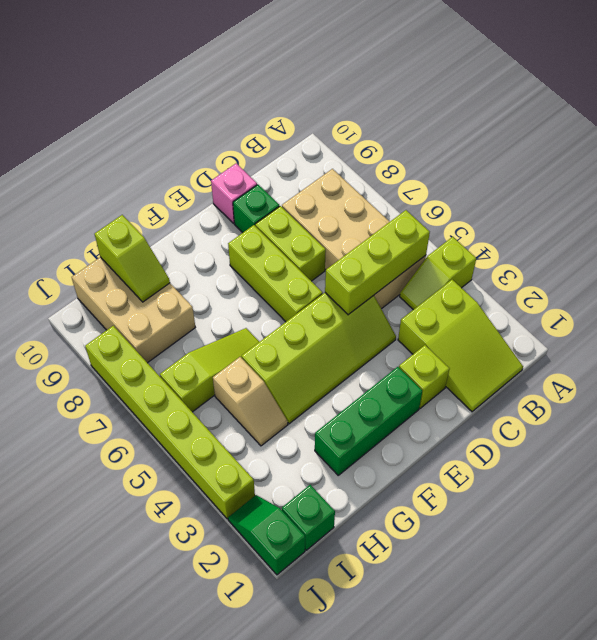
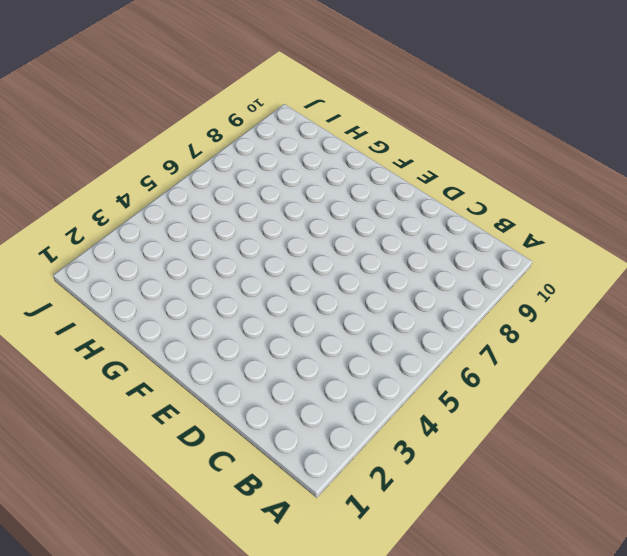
none -> lime slope A4:B4 level 1 top A
none -> lime slope B1:C3 level 1 top 3
none -> tan brick B5:C8 level 1

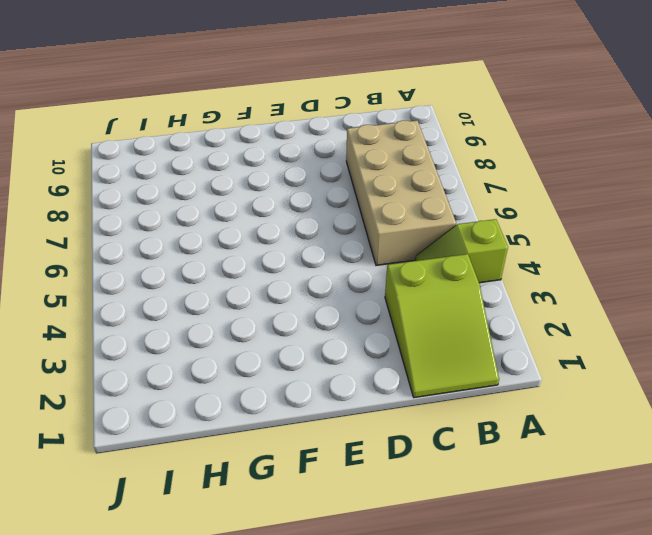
none -> lime brick D2 level 1
none -> lime slope D4:G5 level 1 top 5
none -> lime brick D7:D8 level 1

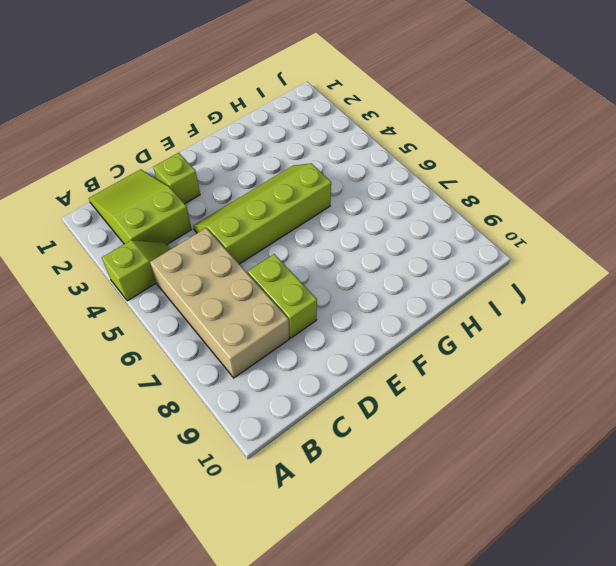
none -> green brick D9 level 1
none -> pink brick D10 level 1
none -> green brick E2:G2 level 1

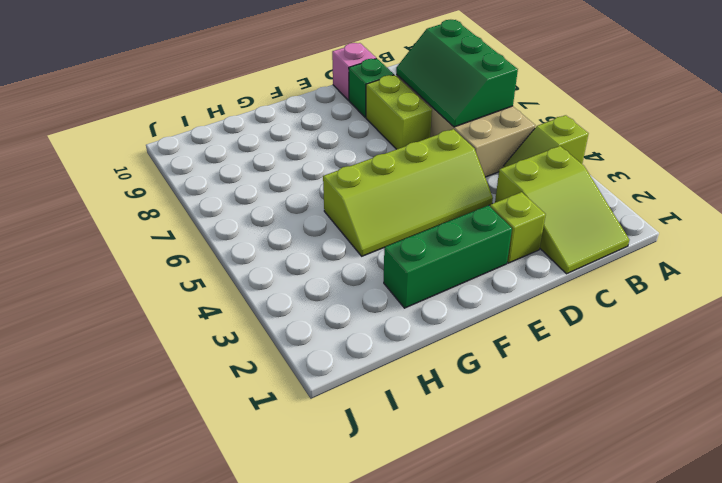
green slope B6:C8 level 2 top B -> none
none -> lime brick E6:E8 level 1
none -> lime slope G6:I6 level 1 top I
none -> tan slope H4:H5 level 1 top 5

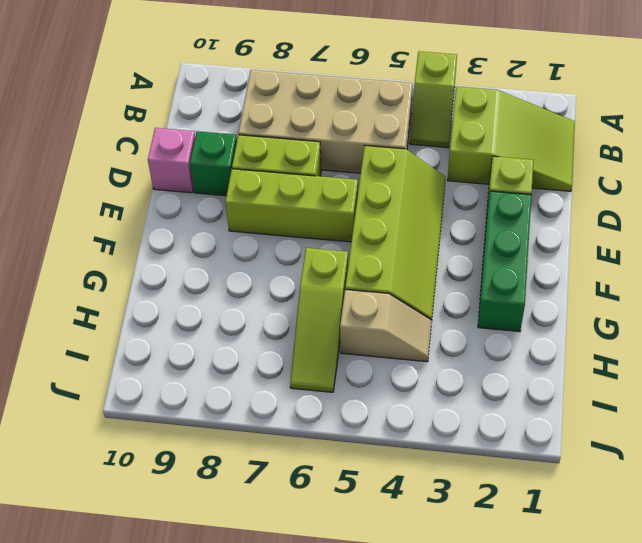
lime slope G6:I6 level 1 top G -> lime slope G6:I6 level 1 top I
none -> tan brick H8:I10 level 1
none -> green brick I1 level 1
none -> green slope J1:J2 level 1 top 1

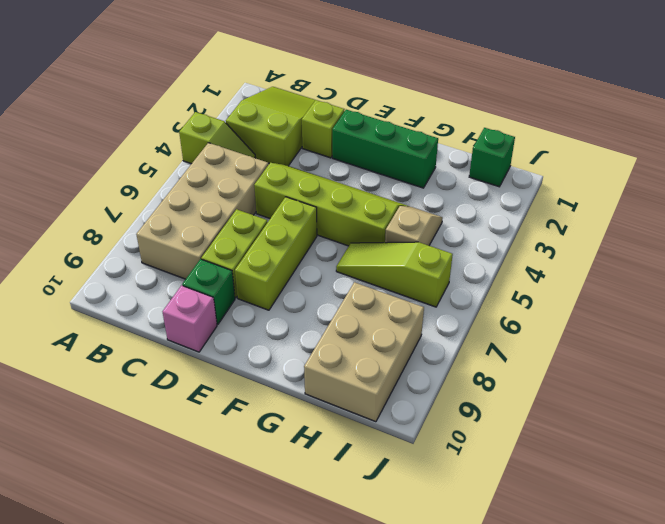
none -> green slope J1:J2 level 1 top 1
none -> lime brick J3:J8 level 1
none -> lime brick B5:D5 level 2

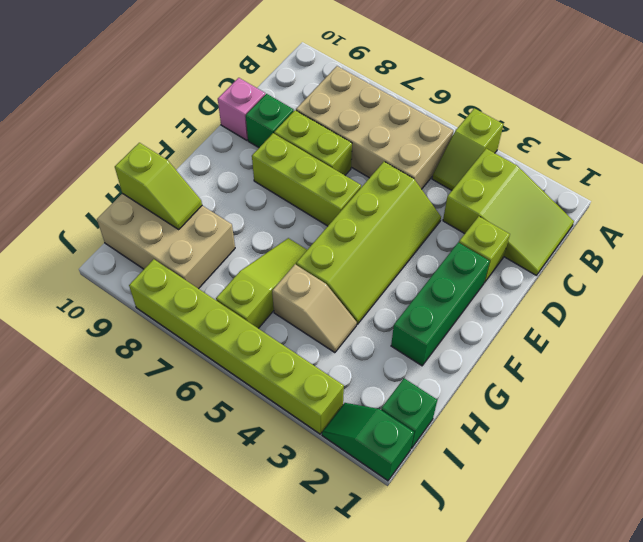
none -> lime brick B5:D5 level 2

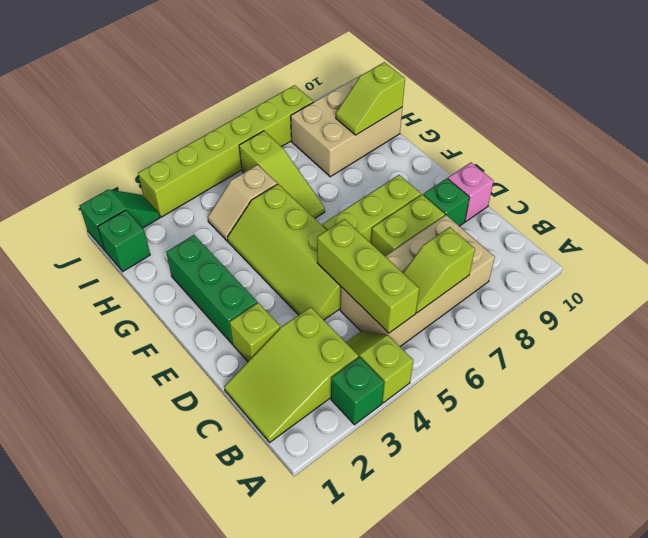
green brick A3 level 1 -> none
lime slope B6:B7 level 2 top 7 -> none

